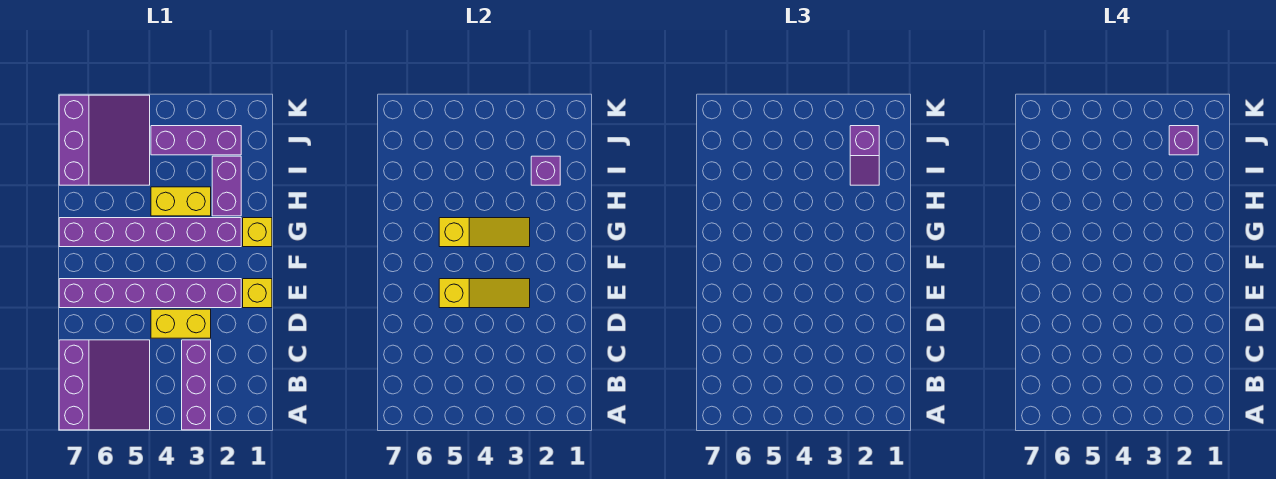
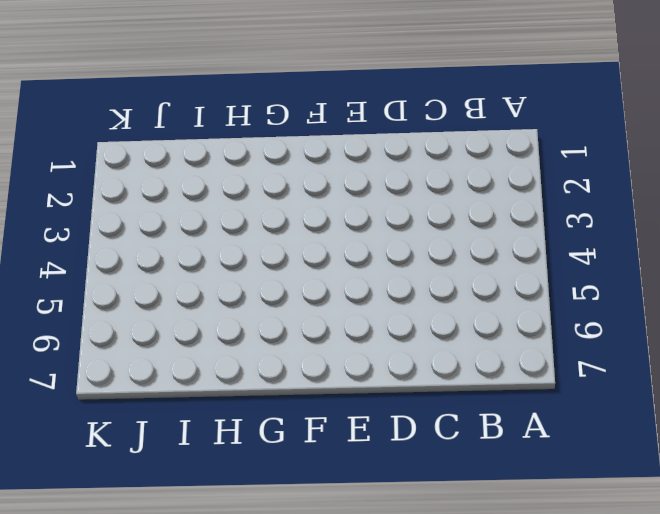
none -> purple brick A3:C3 level 1
none -> purple slope A5:C7 level 1 top 7
none -> yellow brick D3:D4 level 1

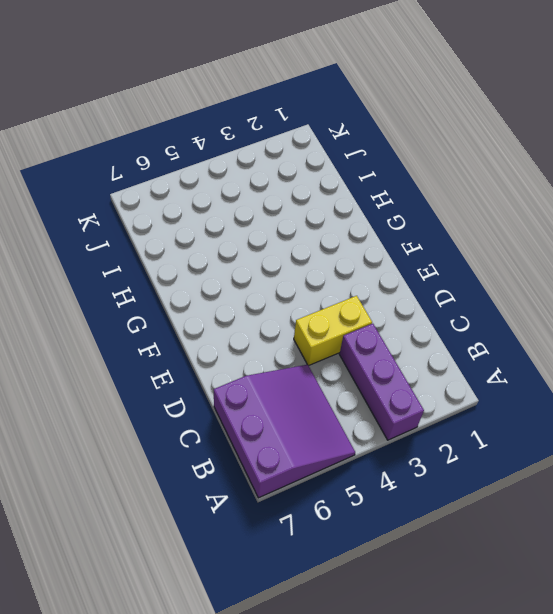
none -> yellow brick E1 level 1
none -> purple brick E2:E7 level 1
none -> yellow brick G1 level 1

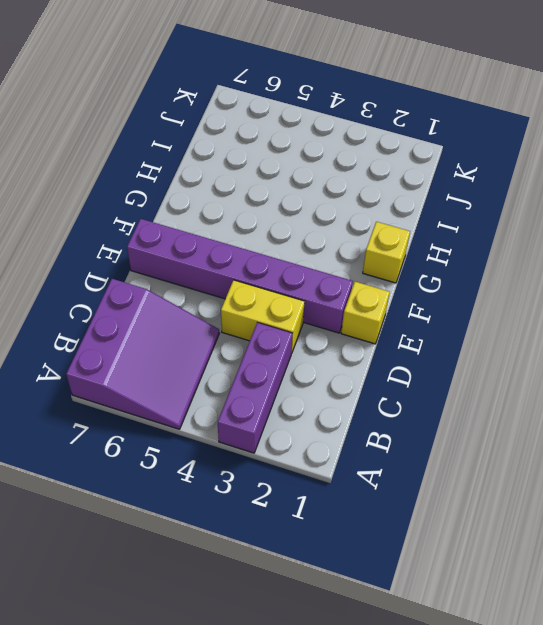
none -> purple brick G2:G7 level 1
none -> purple brick H2:I2 level 1
none -> yellow brick H3:H4 level 1

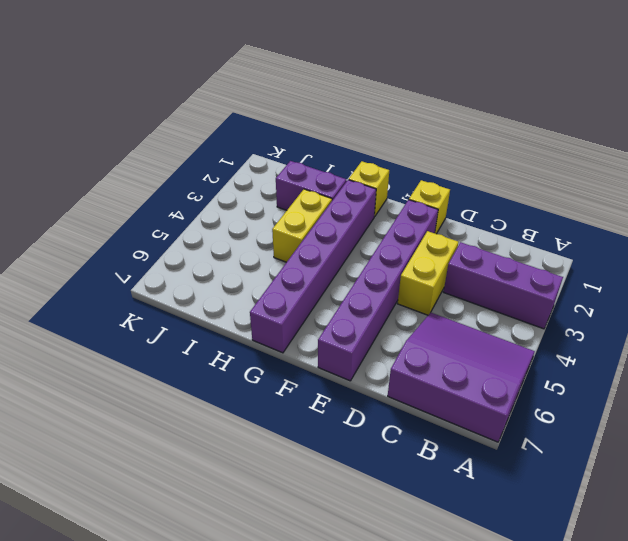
none -> purple slope I5:K7 level 1 top 7
none -> purple brick J2:J4 level 1
none -> yellow slope E3:E5 level 2 top 5

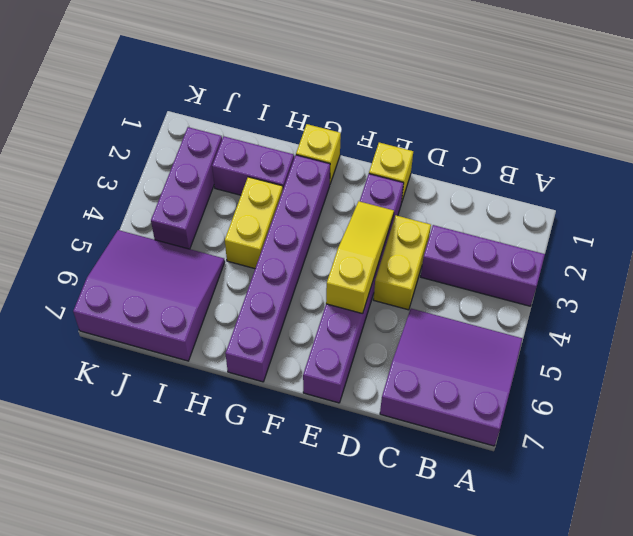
none -> yellow slope G3:G5 level 2 top 5
none -> purple brick I2 level 2
none -> purple slope I2:J2 level 3 top J

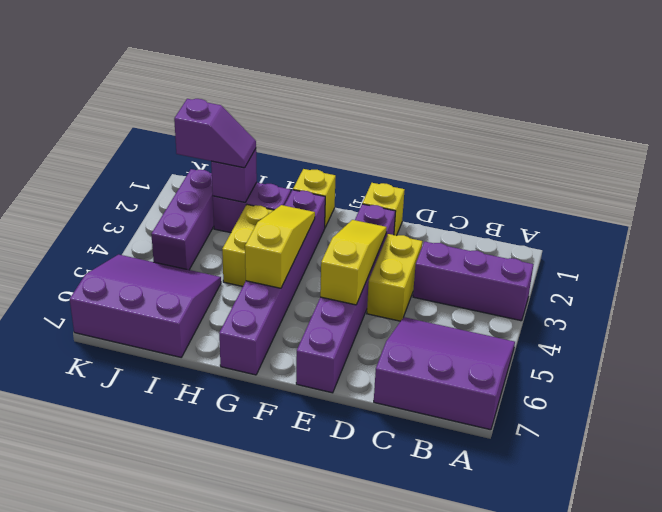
none -> purple brick J2 level 4

